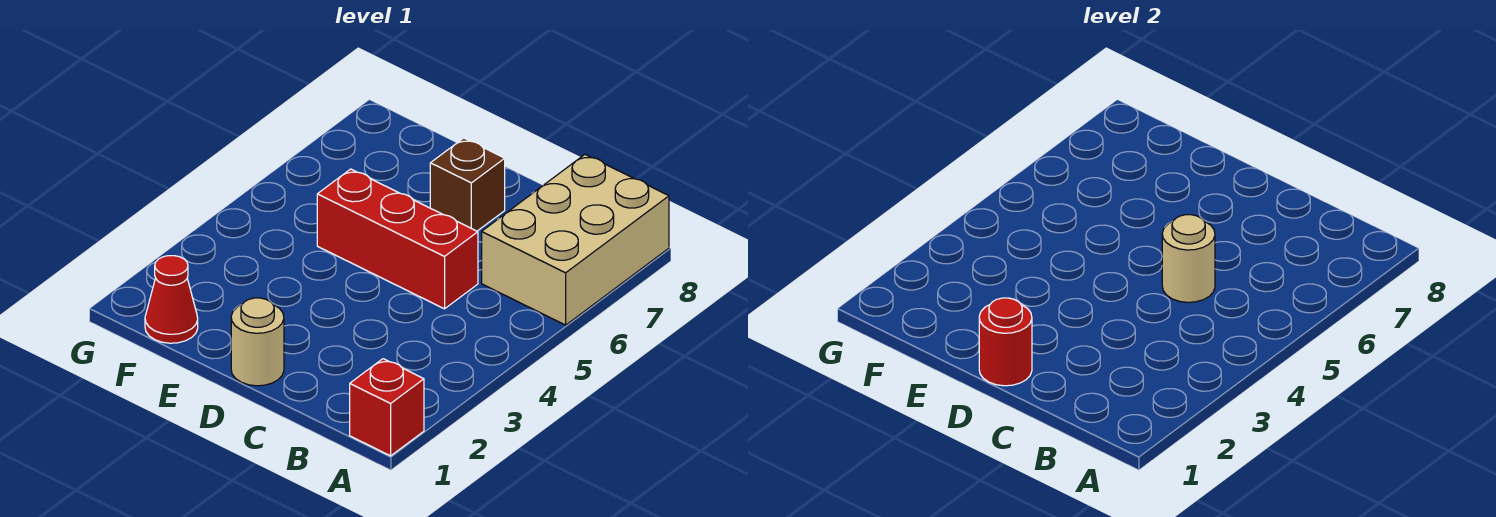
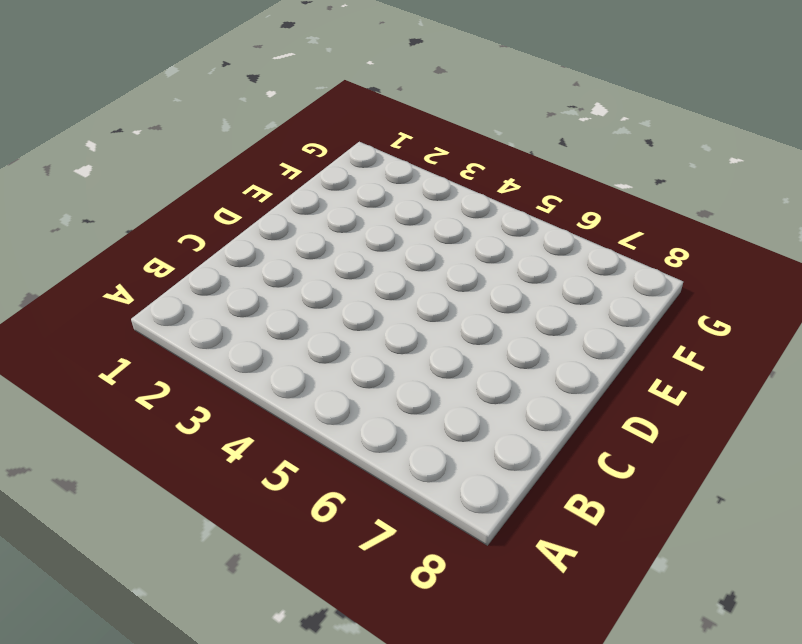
none -> red brick A1 level 1
none -> tan brick A6:B8 level 1

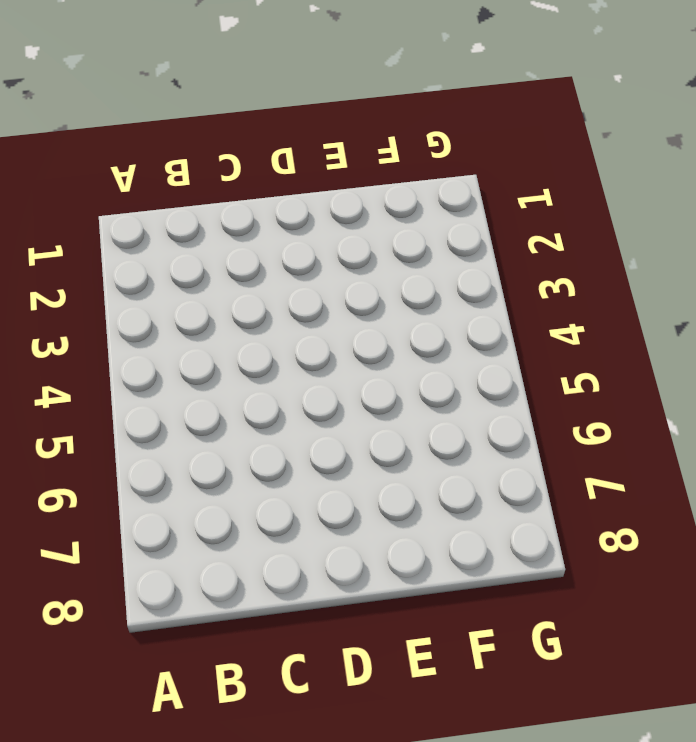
none -> red brick A1 level 1
none -> tan brick A6:B8 level 1

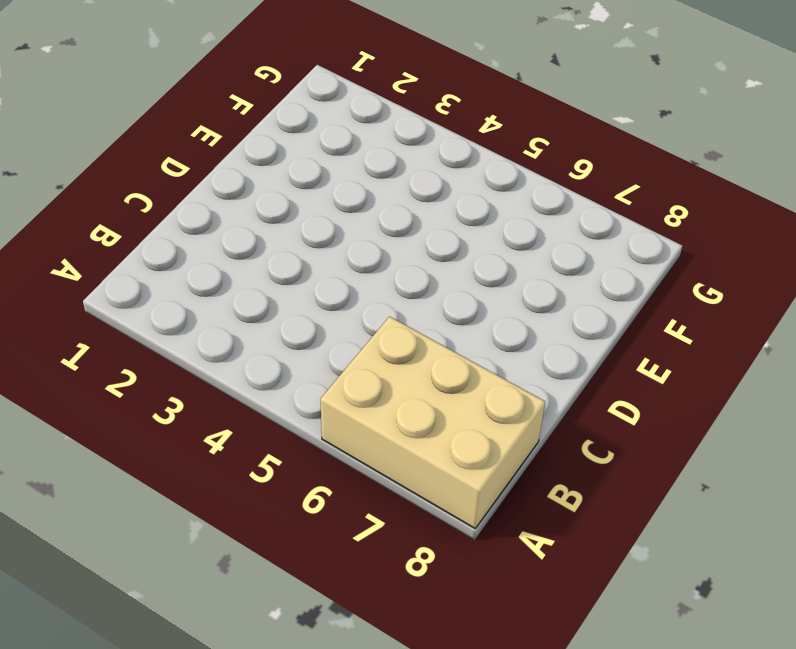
none -> red brick A1 level 1
none -> red brick C5:E5 level 1

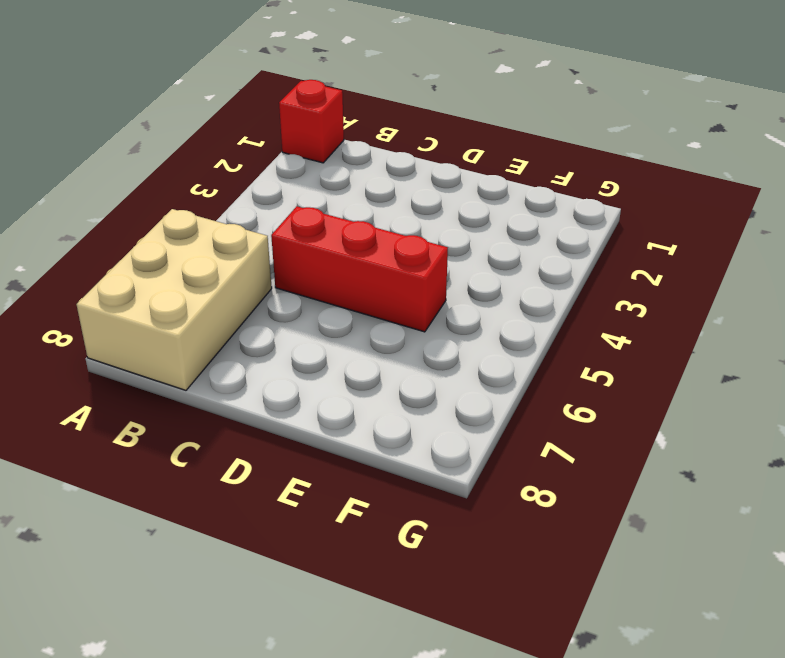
none -> tan round brick D1 level 1
none -> brown brick D7 level 1

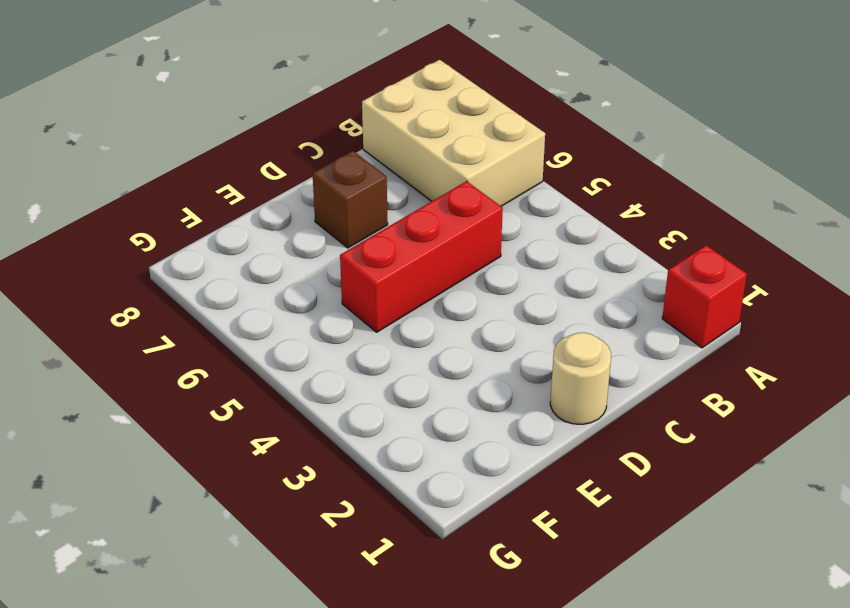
none -> red cone F1 level 1
none -> tan round brick C5 level 2

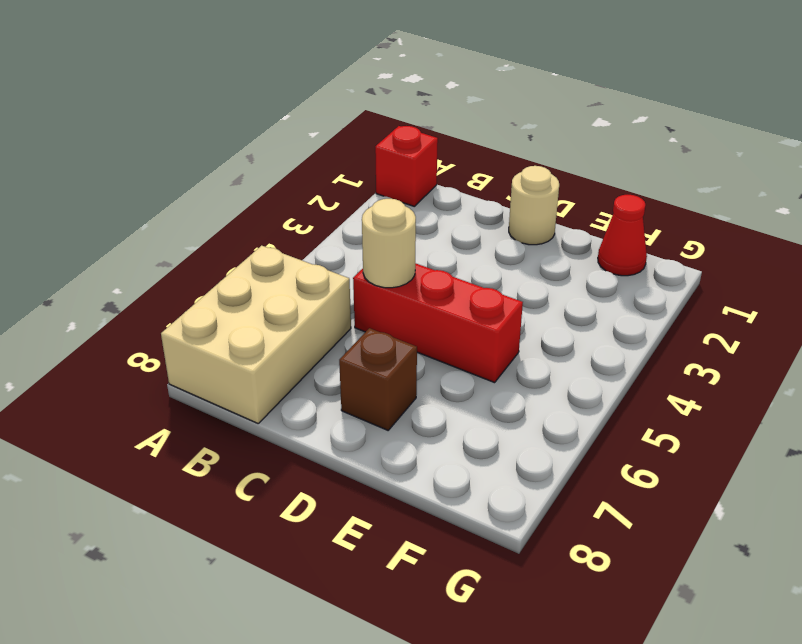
none -> red round brick D1 level 2

